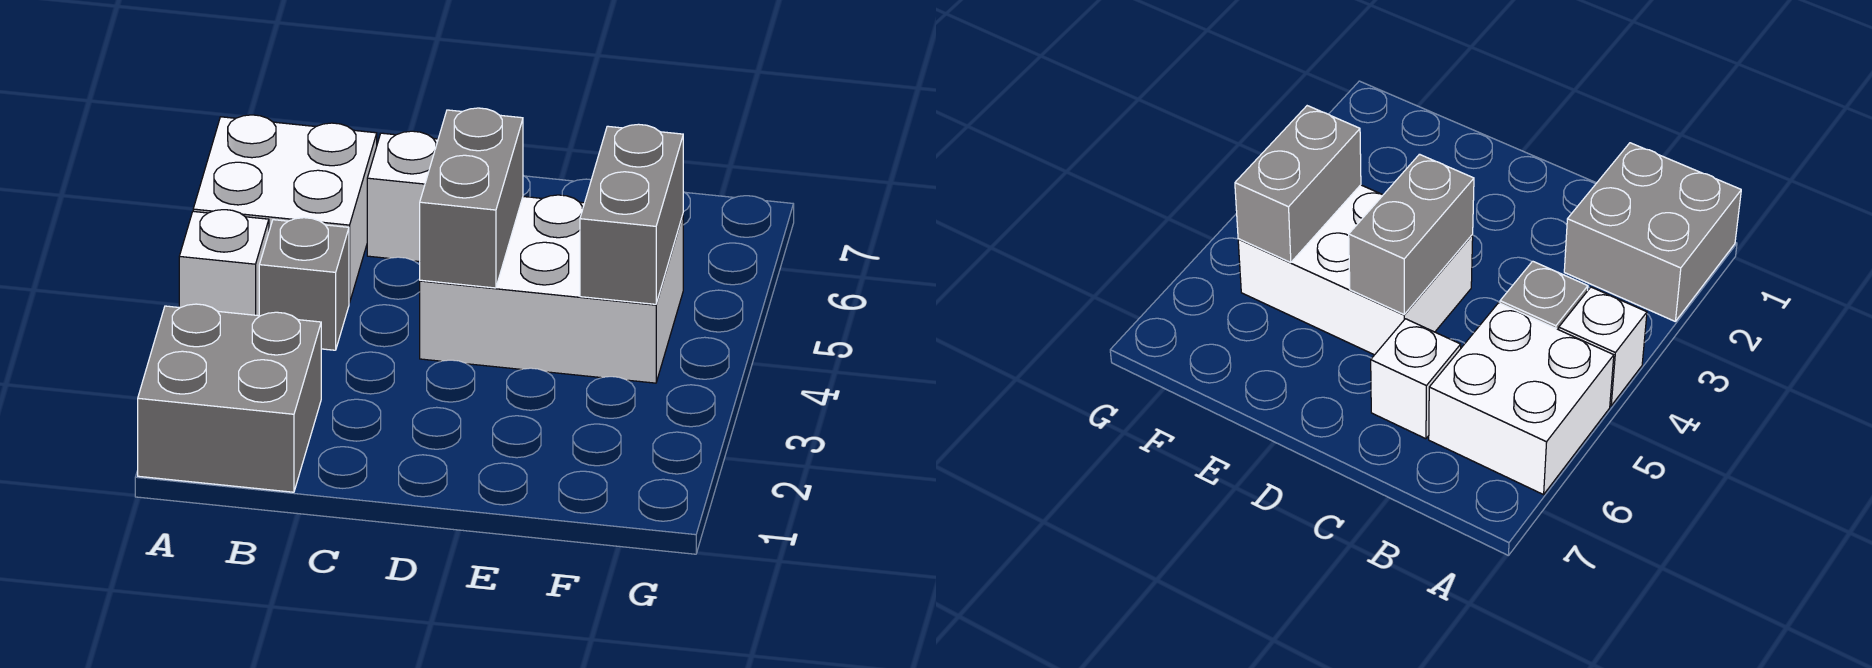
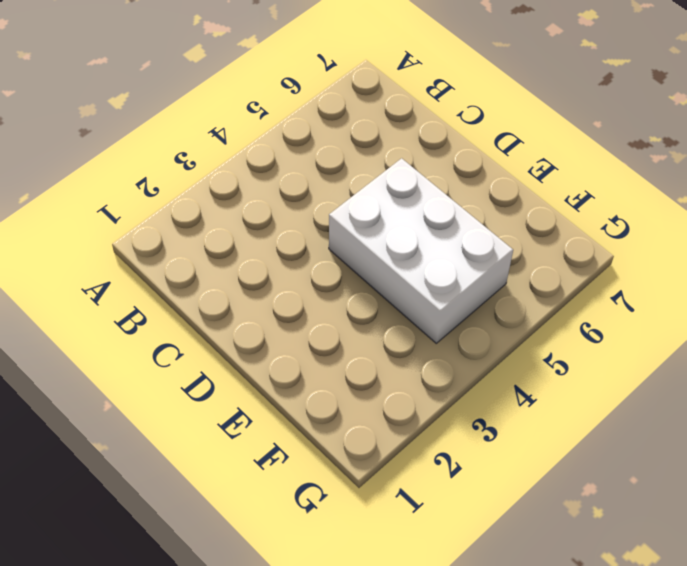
none -> grey brick A1:B2 level 1
none -> white brick A4 level 1

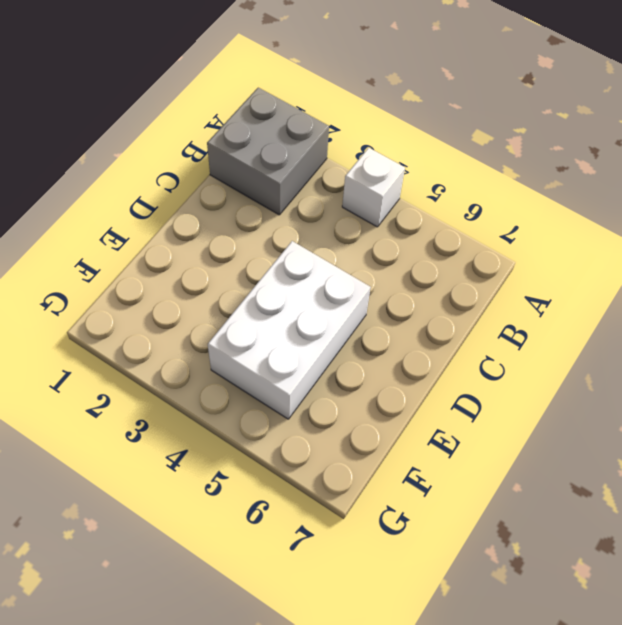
none -> white brick A5:B6 level 1
none -> grey brick B4 level 1

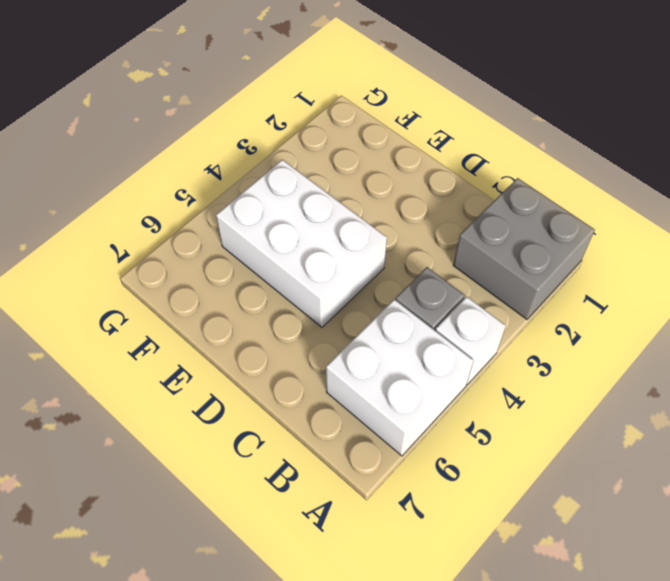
none -> white brick C6 level 1
none -> grey brick D4:D5 level 2

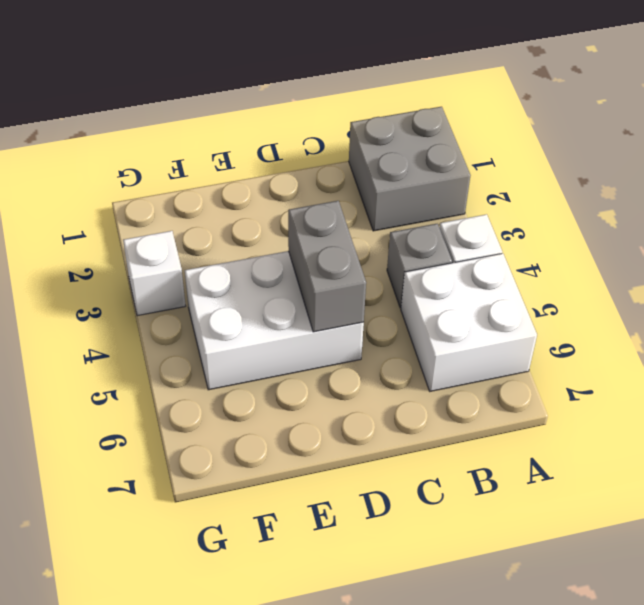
white brick G3 level 1 -> white brick C6 level 1
none -> grey brick F4:F5 level 2

